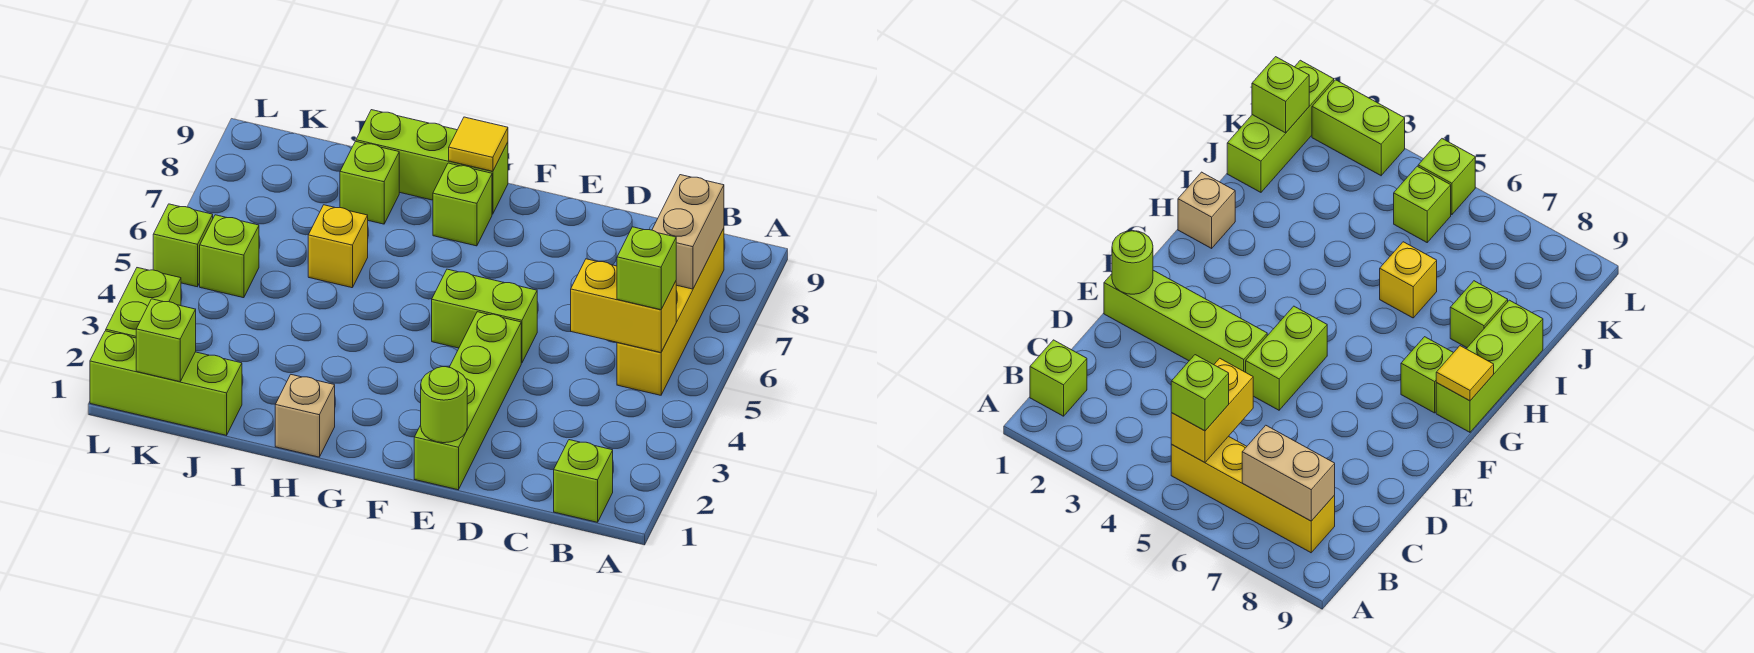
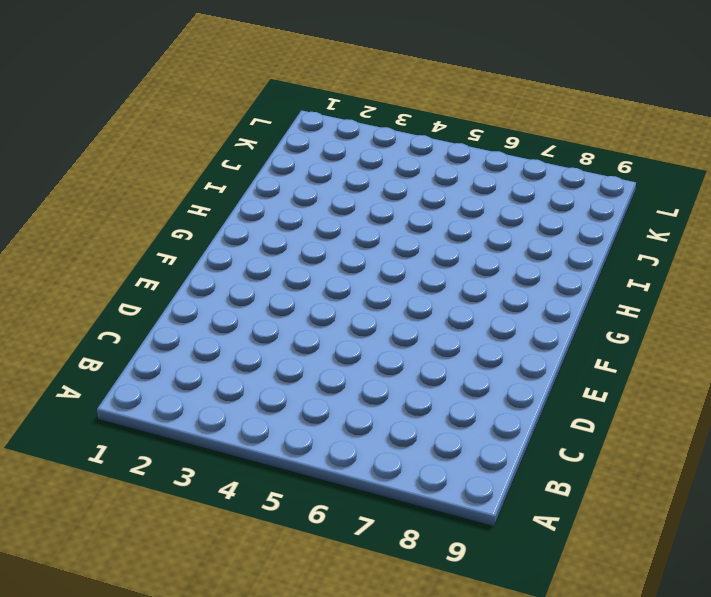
none -> lime brick B1 level 1
none -> yellow brick B5:B8 level 1
none -> lime brick E1:E4 level 1

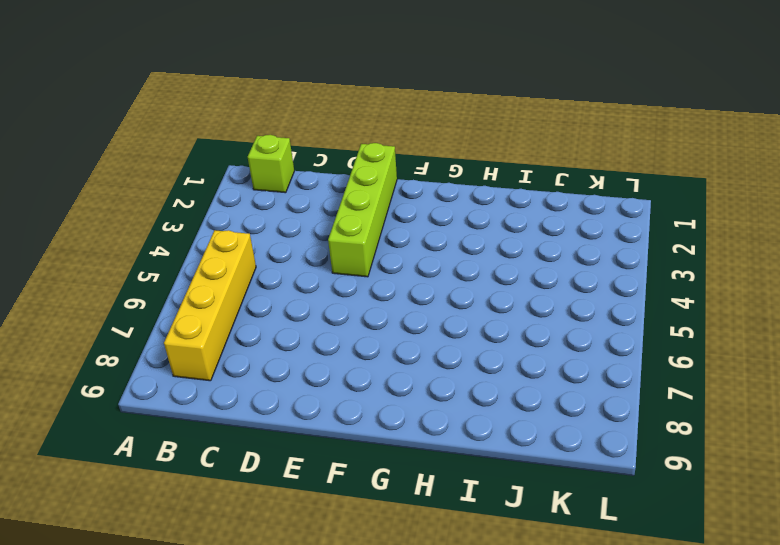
none -> lime brick E5:F5 level 1
none -> lime brick G8 level 1
none -> lime brick G9:I9 level 1

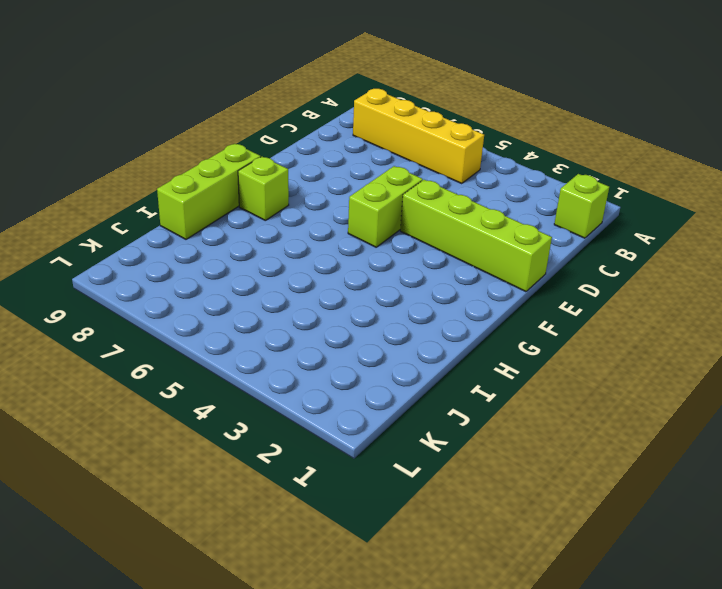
none -> tan brick H1 level 1
none -> yellow brick I6 level 1
none -> lime brick I8 level 1

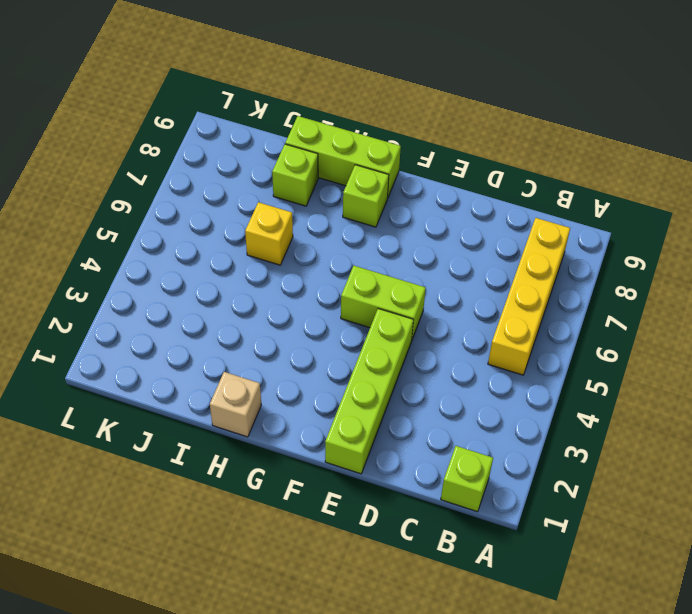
none -> lime brick J1:L1 level 1
none -> lime brick K5 level 1
none -> lime brick L2:L3 level 1

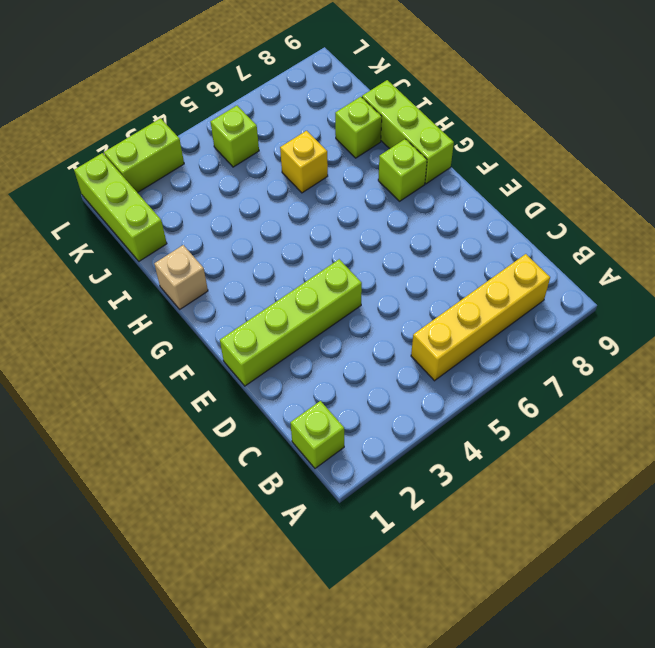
none -> lime brick E5:F5 level 1
none -> lime brick L5 level 1
none -> yellow brick B5:C5 level 2

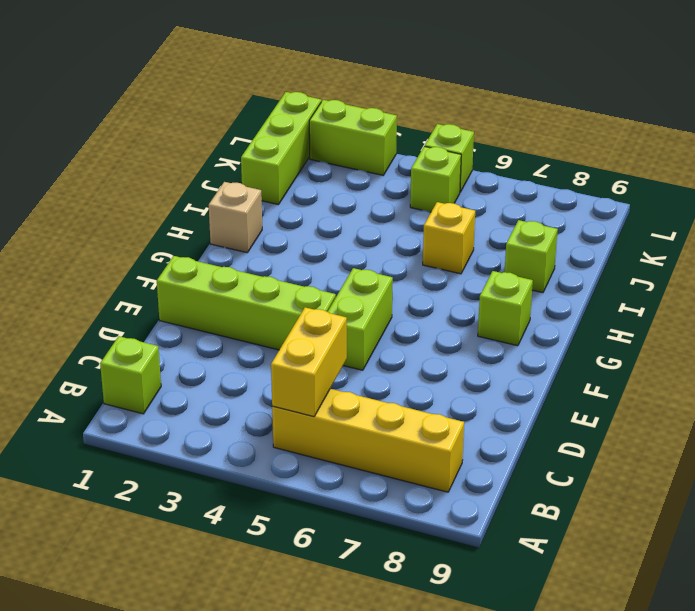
none -> lime brick G9:I9 level 1
none -> tan brick B7:B8 level 2
none -> lime round brick E1 level 2

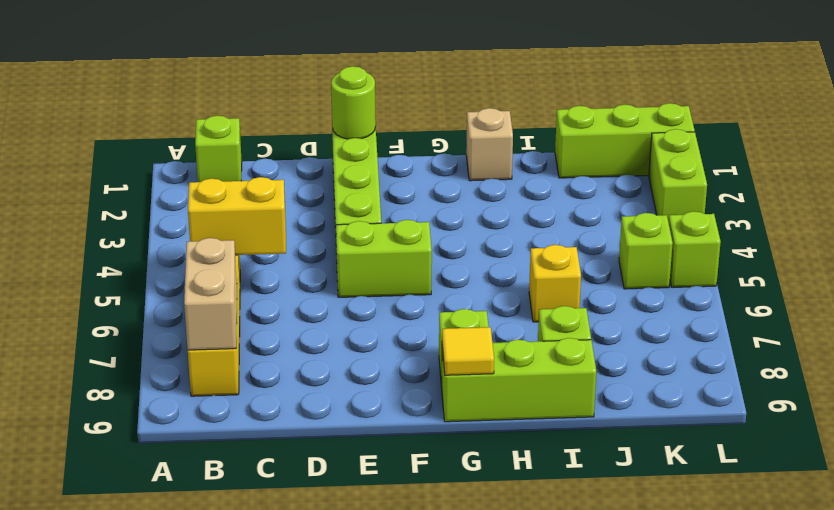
none -> lime brick K1 level 2
none -> lime brick B5 level 3

